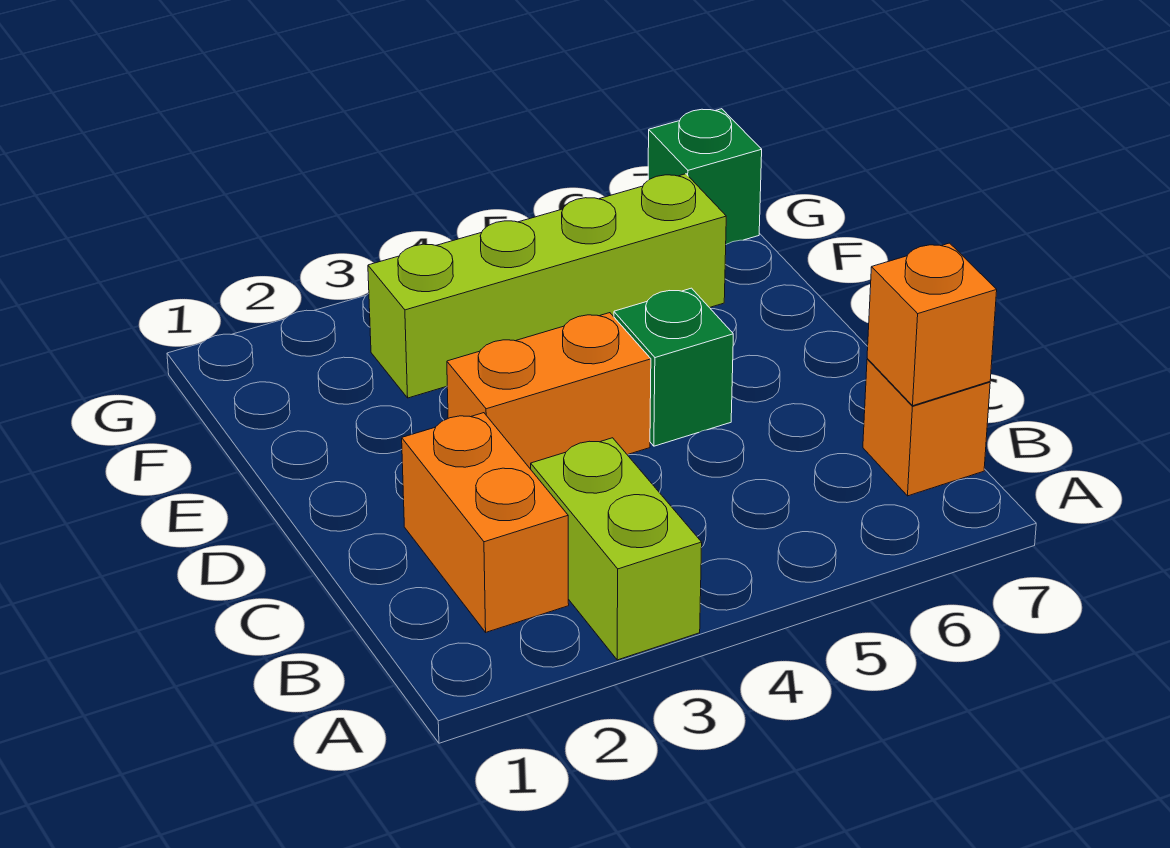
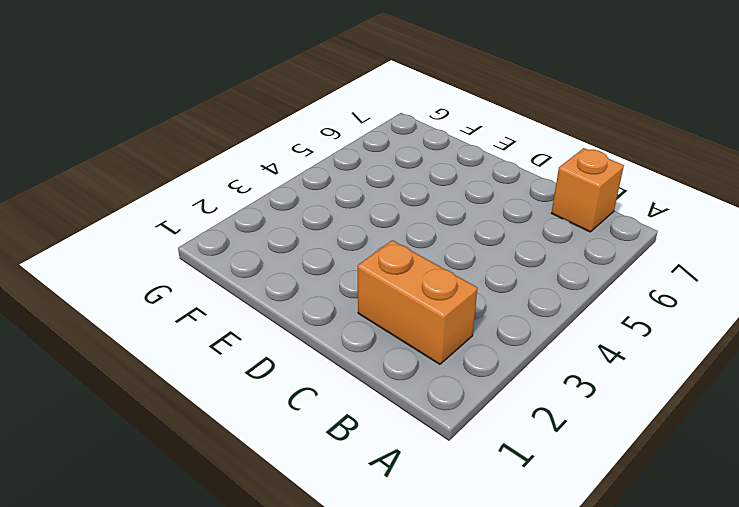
none -> lime brick A3:B3 level 1
none -> orange brick D3:D4 level 1

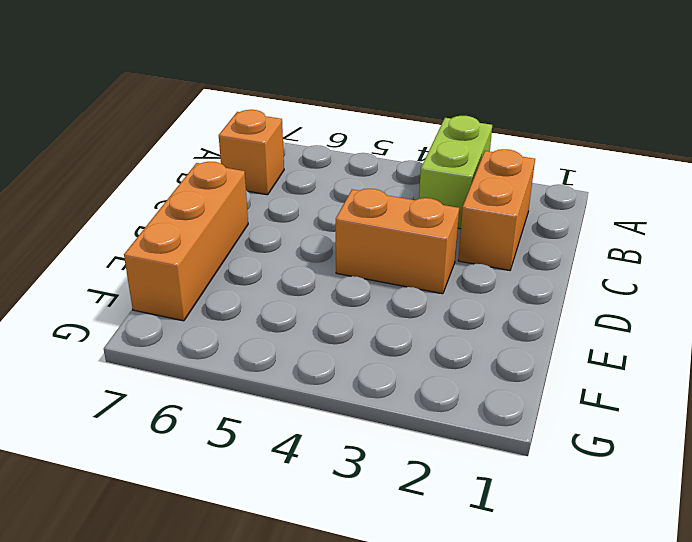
orange brick D7:F7 level 1 -> none
none -> green brick D5 level 1
none -> lime brick F3:F6 level 1

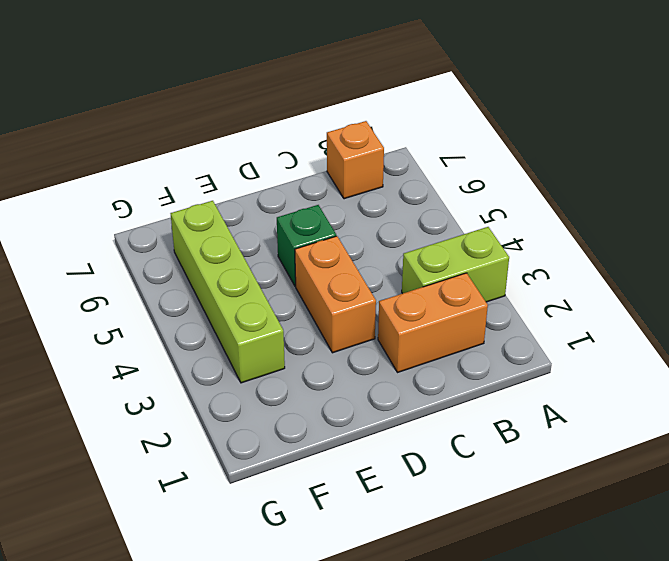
none -> green brick G7 level 1
none -> orange brick B7 level 2

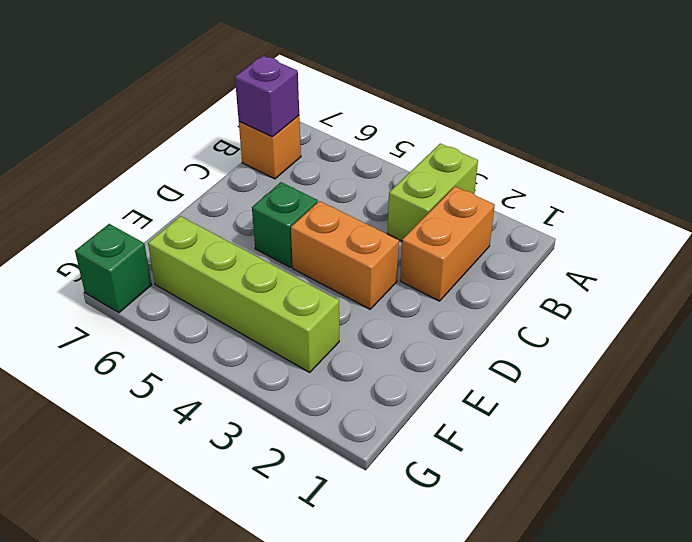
purple brick B7 level 2 -> orange brick B7 level 2

